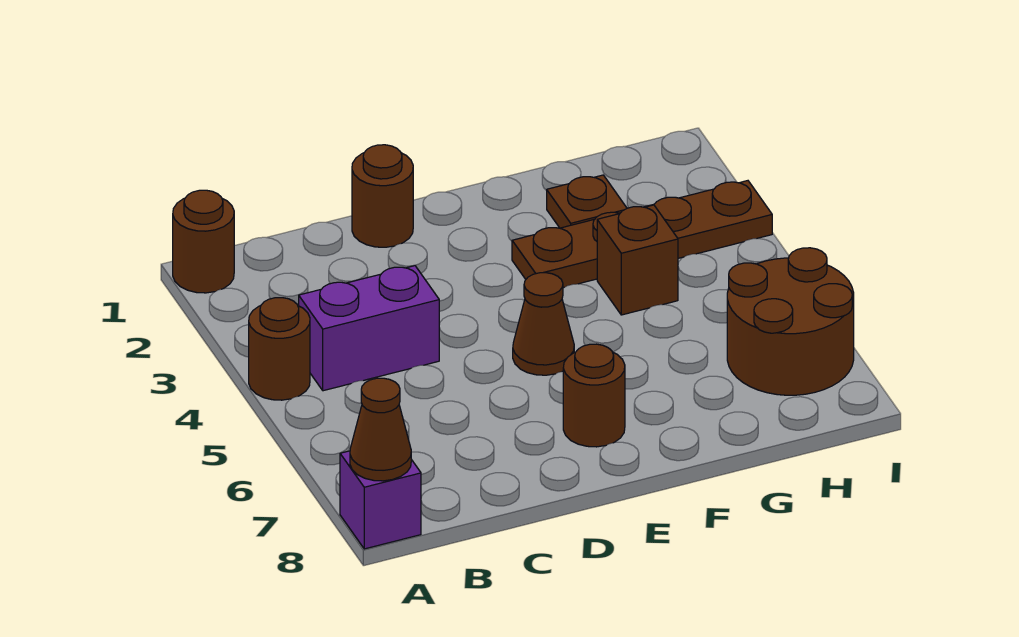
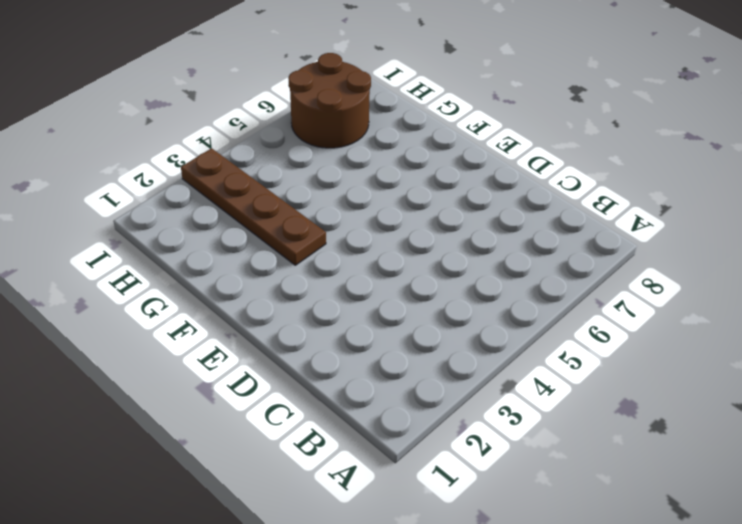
none -> brown round brick A1 level 1
none -> brown round brick A4 level 1
none -> purple brick A8 level 1

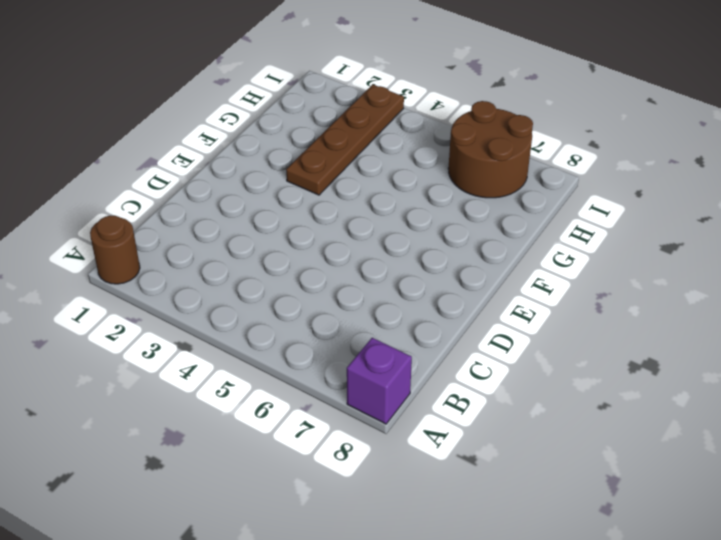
none -> brown round brick A4 level 1
none -> purple brick B4:C4 level 1
none -> brown round brick D1 level 1

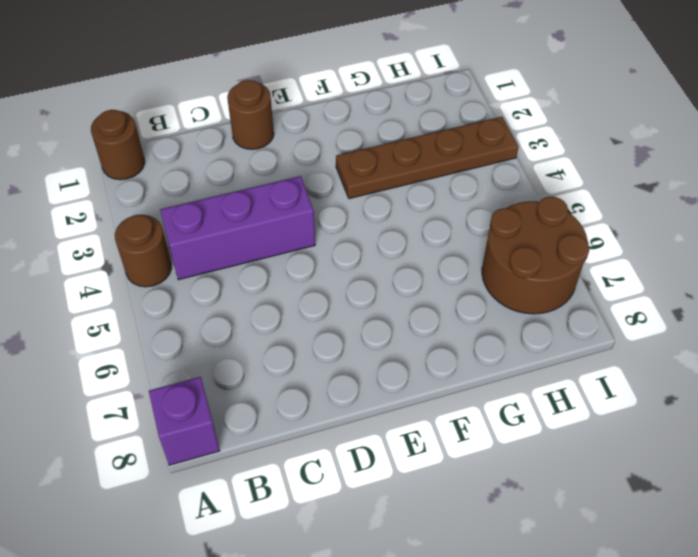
purple brick B4:D4 level 1 -> purple brick B4:C4 level 1
none -> brown cone E5 level 1
none -> brown round brick E7 level 1
none -> brown plate G2 level 1

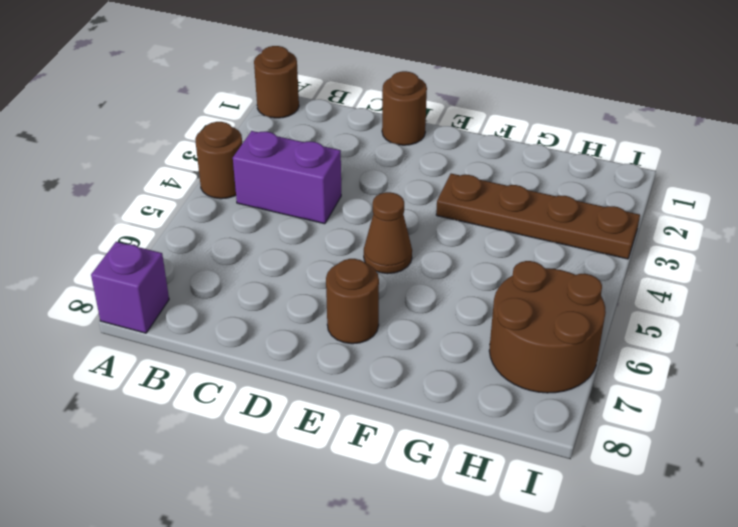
none -> brown plate G2 level 1
none -> brown brick G4 level 1
none -> brown cone A8 level 2

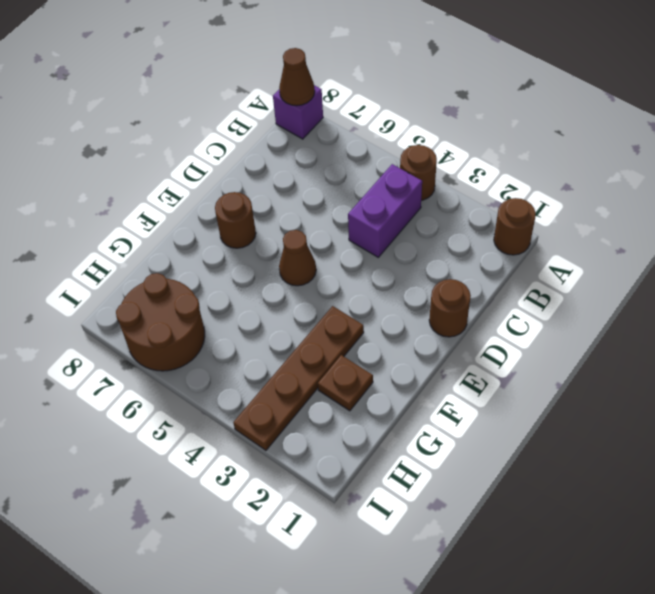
none -> brown brick G4 level 1

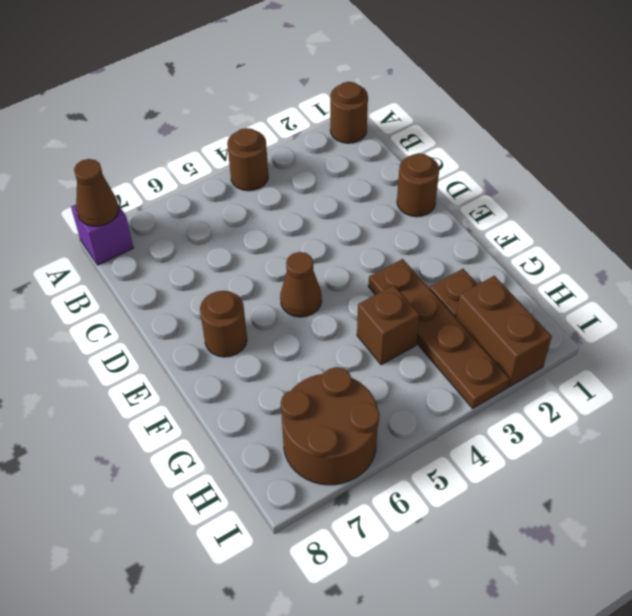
brown brick H2:I2 level 1 -> none
none -> purple brick B4:C4 level 1

